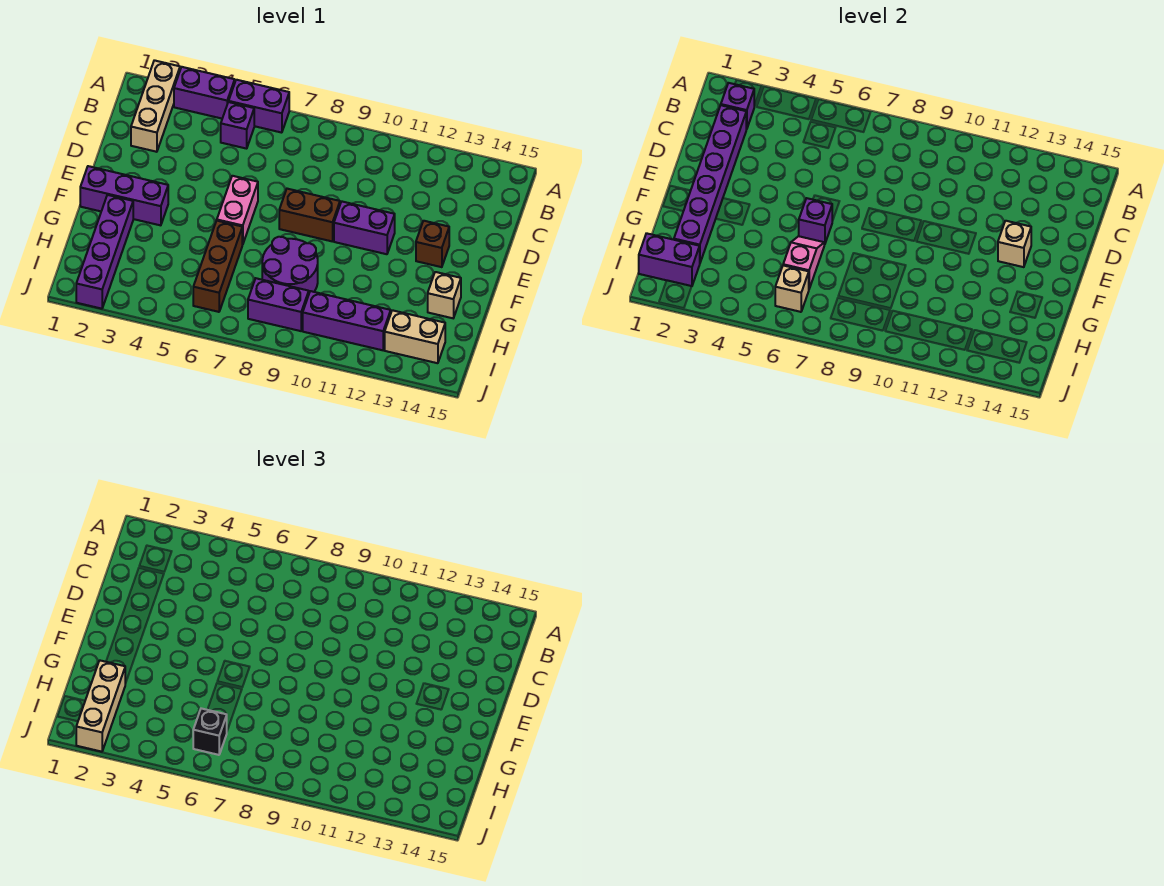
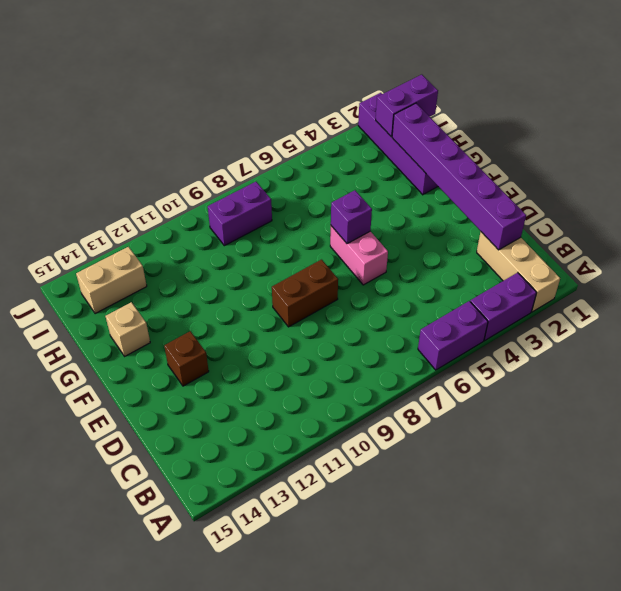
none -> purple brick B5 level 1
none -> purple brick E10:E11 level 1
none -> purple brick F1:F3 level 1

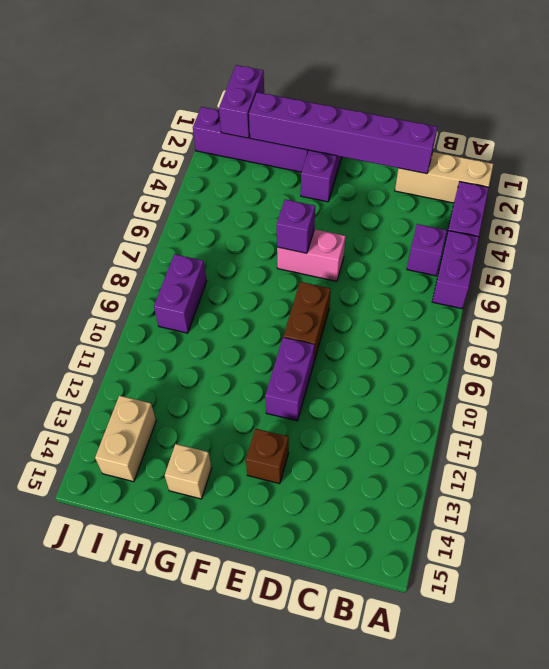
none -> brown brick G6:I6 level 1
none -> purple round brick G8:H9 level 1
none -> purple brick I10:I12 level 1

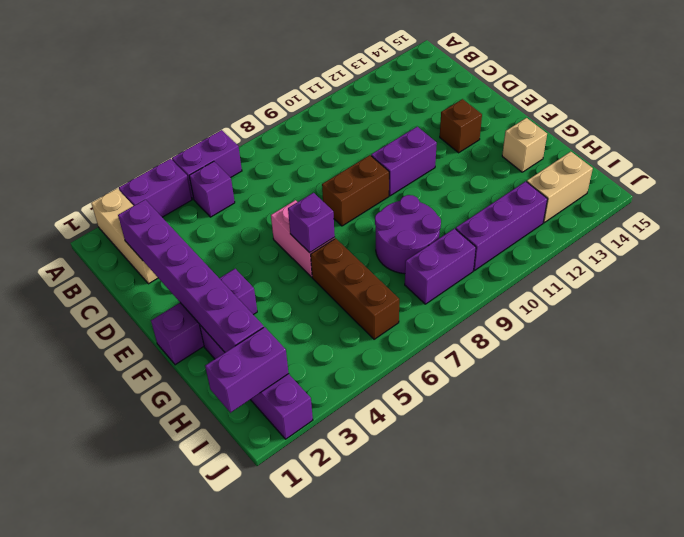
none -> purple brick B2 level 2
none -> tan brick E13 level 2
none -> pink slope G6:H6 level 2 top H

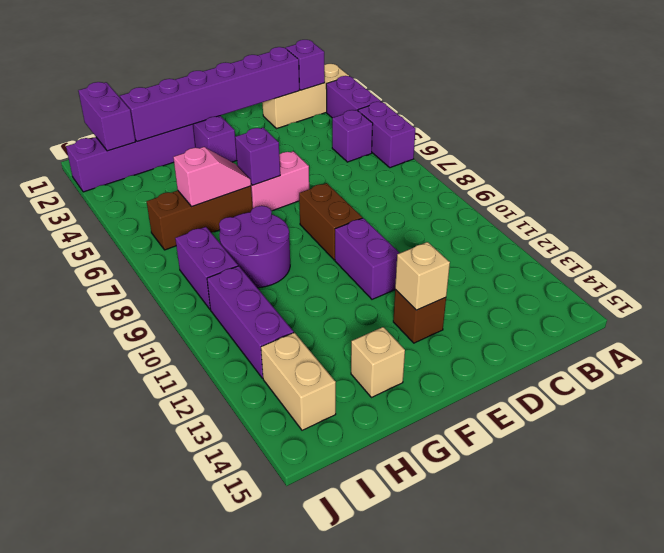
none -> tan brick I6 level 2
none -> tan brick H2:J2 level 3
none -> black brick I6 level 3

